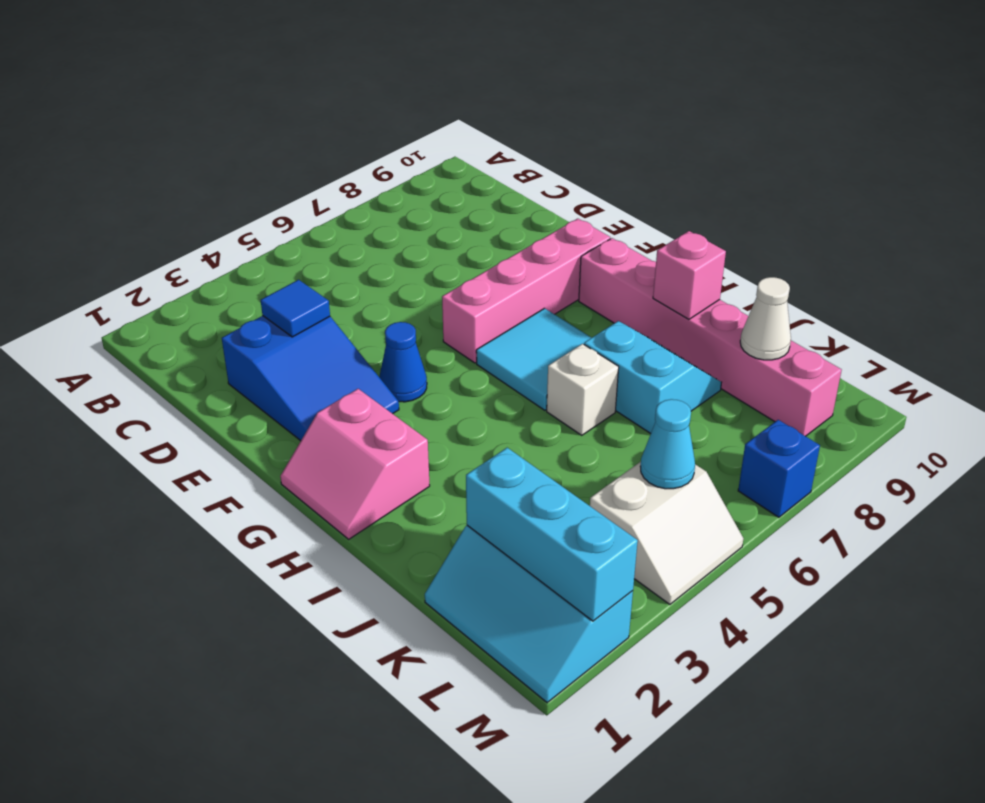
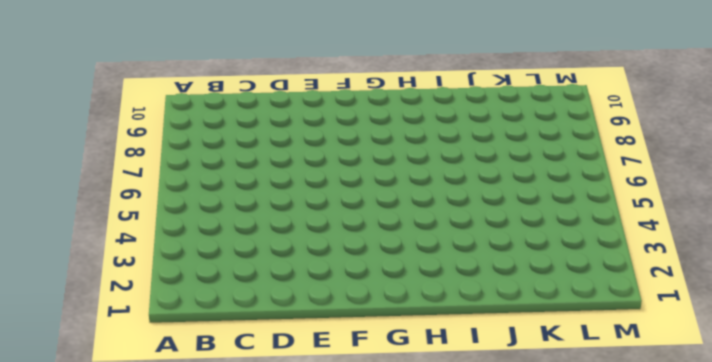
none -> blue slope D2:F3 level 1 top D
none -> blue cone F4 level 1
none -> pink brick F6:F9 level 1

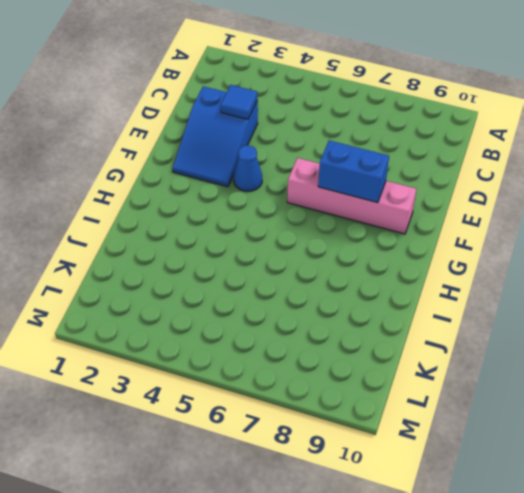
blue brick F7:F8 level 2 -> none
none -> pink slope G1:H2 level 1 top 2
none -> cyan tile G6:H7 level 1
none -> pink brick G9:L9 level 1

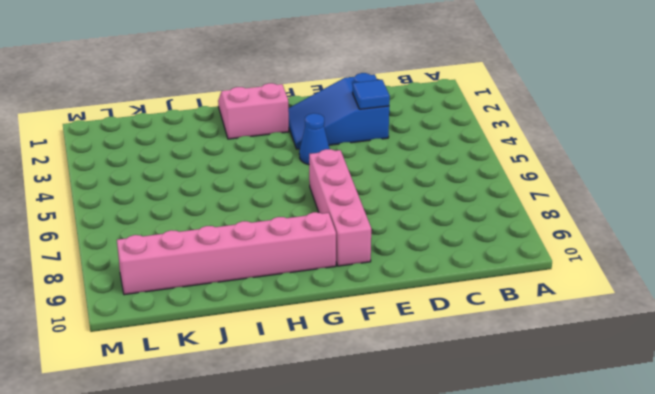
none -> cyan tile G6:H7 level 1
none -> white brick I6 level 1
none -> cyan slope I7:J8 level 1 top 7

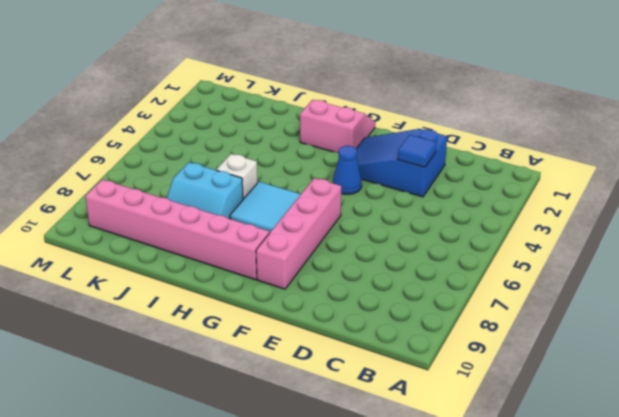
none -> cyan slope K1:M2 level 1 top 2
none -> white slope L4:M5 level 1 top L
none -> blue brick M7 level 1

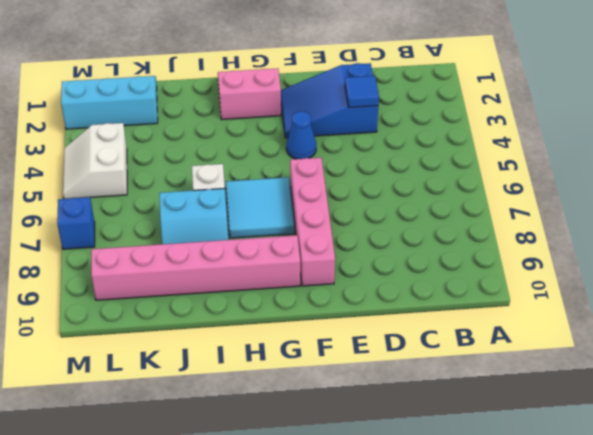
none -> pink brick I9 level 2
none -> cyan brick K2:M2 level 2
none -> white cone K9 level 2

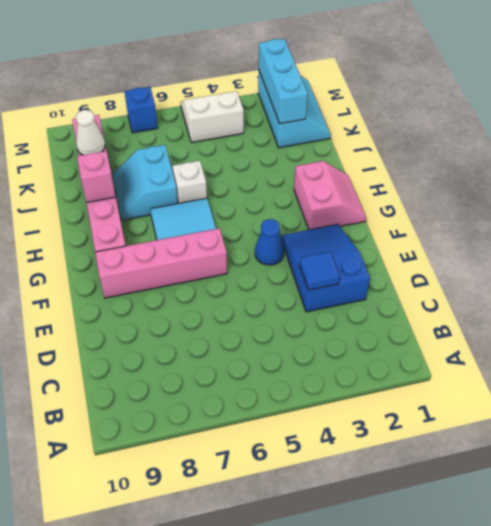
none -> cyan cone L5 level 2

